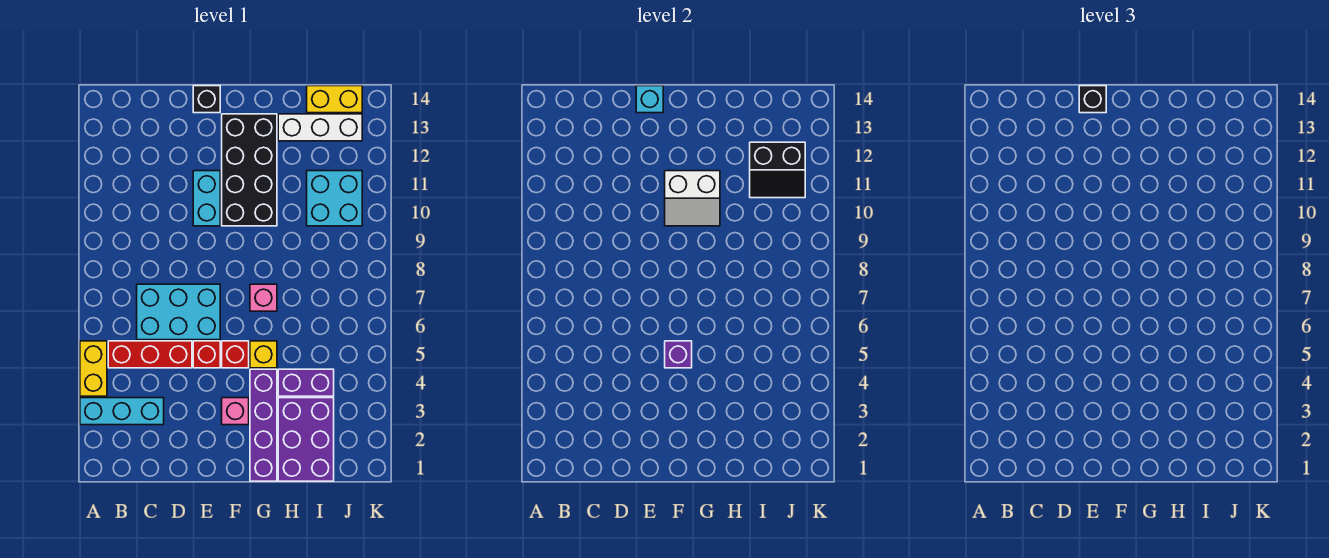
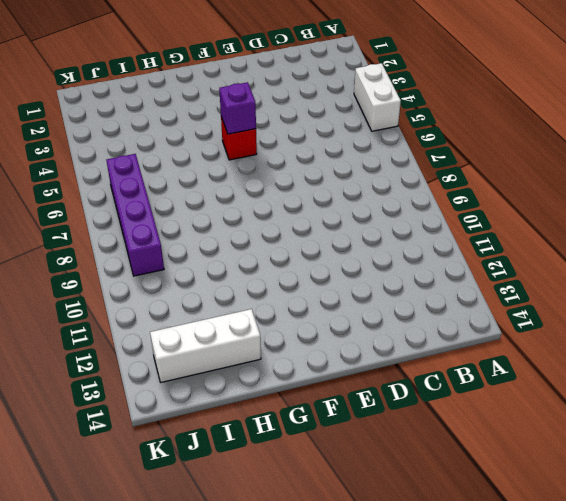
white brick A4:A5 level 1 -> yellow brick A4:A5 level 1
purple brick J6:J9 level 1 -> purple brick G1:G4 level 1
none -> cyan brick A3:C3 level 1
none -> red brick B5:D5 level 1
none -> cyan brick C6:E7 level 1

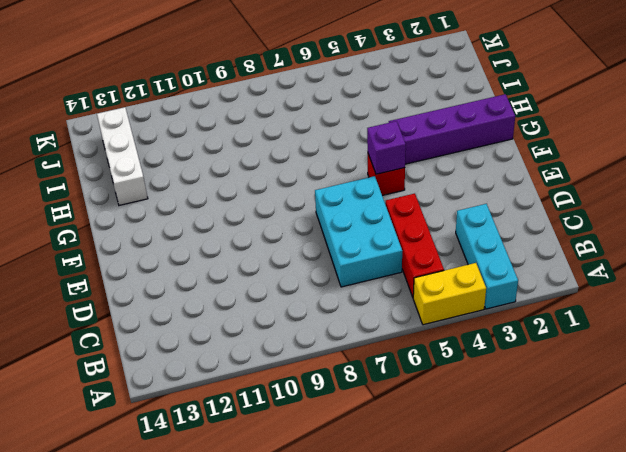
none -> red brick E5 level 1
none -> cyan brick E10:E11 level 1
none -> black brick E14 level 1

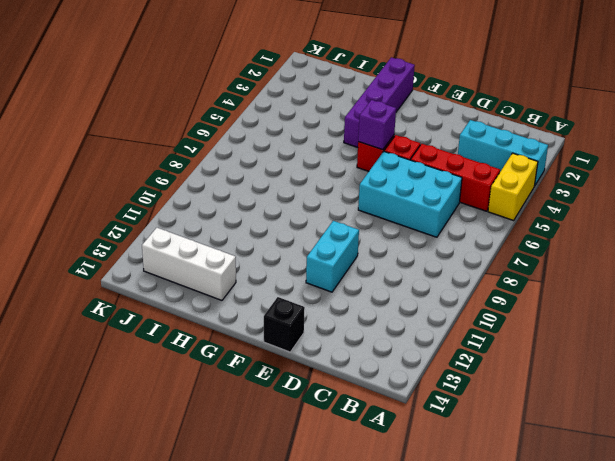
none -> pink brick F3 level 1
none -> black brick F10:G13 level 1
none -> yellow brick G5 level 1

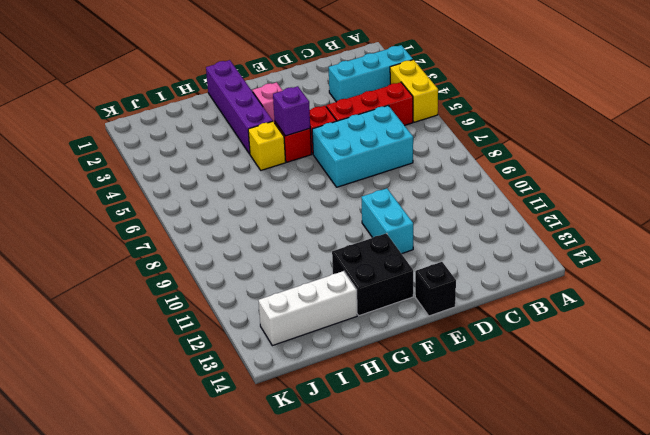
black brick F12:G13 level 1 -> black brick F10:G13 level 1
none -> pink brick G7 level 1
none -> purple brick H1:I3 level 1
none -> purple brick H4:I4 level 1

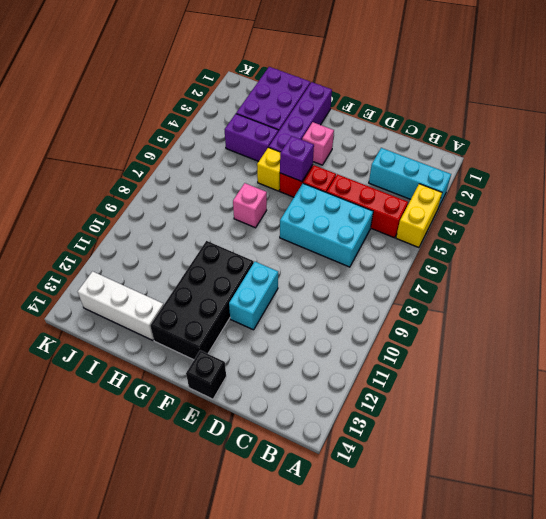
none -> cyan brick I10:J11 level 1
none -> yellow brick I14:J14 level 1
none -> cyan brick E14 level 2

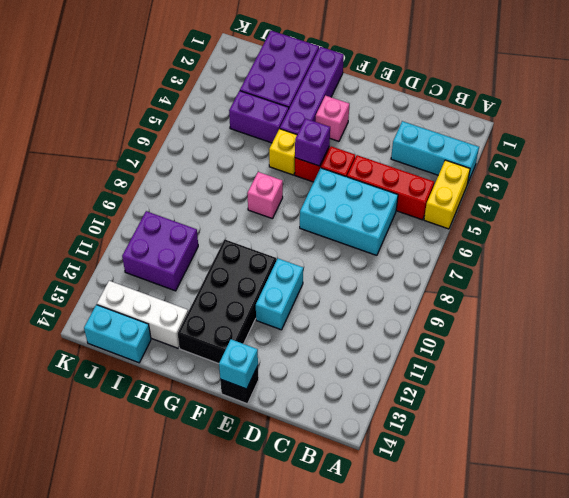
purple brick I10:J11 level 1 -> cyan brick I10:J11 level 1
cyan brick I14:J14 level 1 -> yellow brick I14:J14 level 1
none -> white slope F10:G11 level 2 top 11
none -> black slope I11:J12 level 2 top 12
none -> black brick E14 level 3

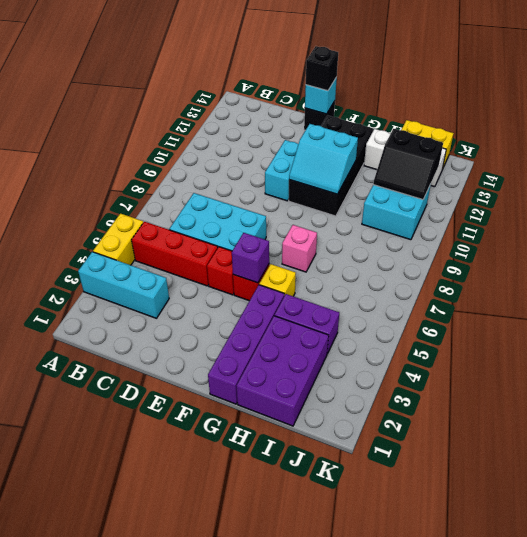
cyan slope F10:G11 level 2 top 11 -> white slope F10:G11 level 2 top 11
none -> pink brick F3 level 1

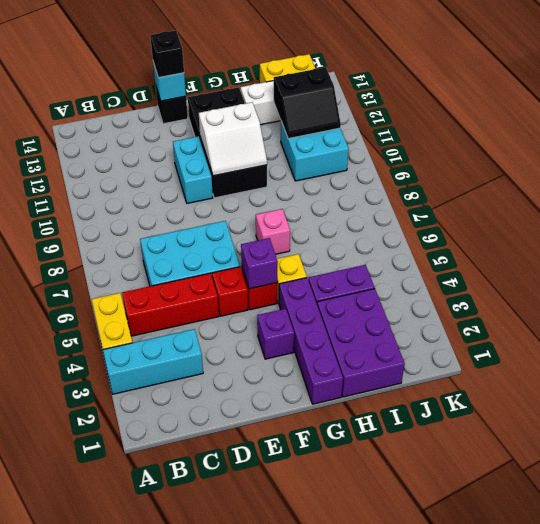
purple brick F3 level 1 -> pink brick F3 level 1

